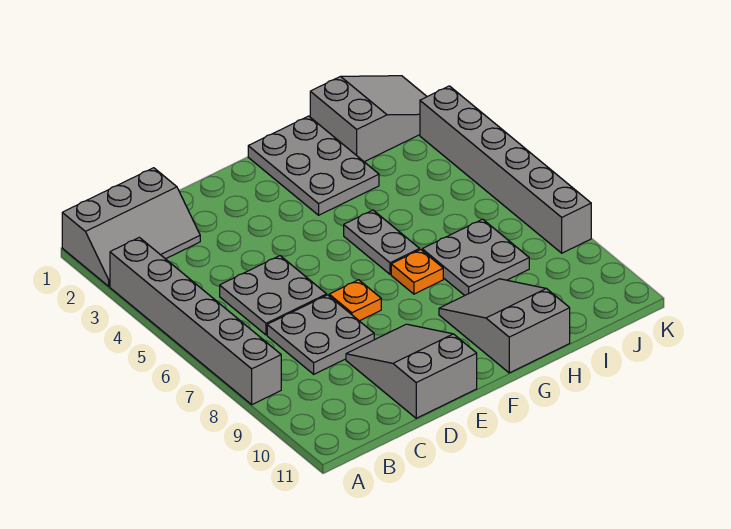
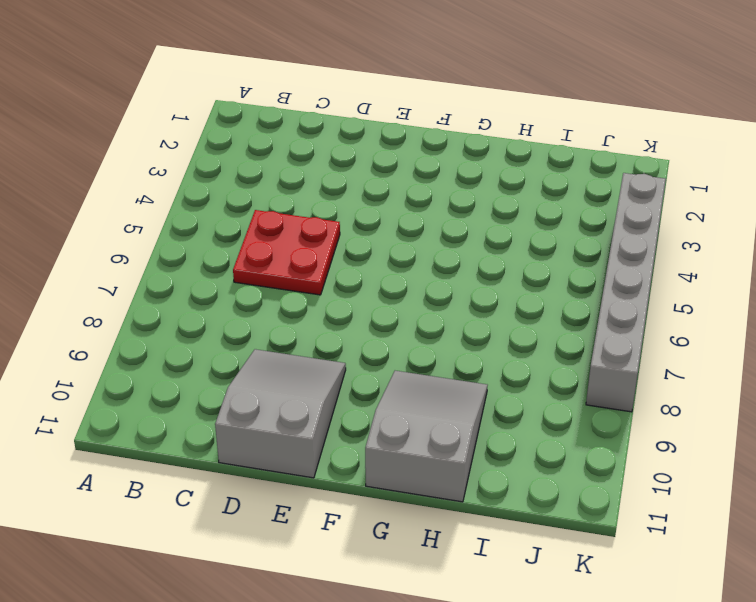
red plate C5:D6 level 1 -> grey plate C5:D6 level 1
none -> grey slope A1:C2 level 1 top 1
none -> grey brick A3:A8 level 1
none -> grey plate C7:D8 level 1

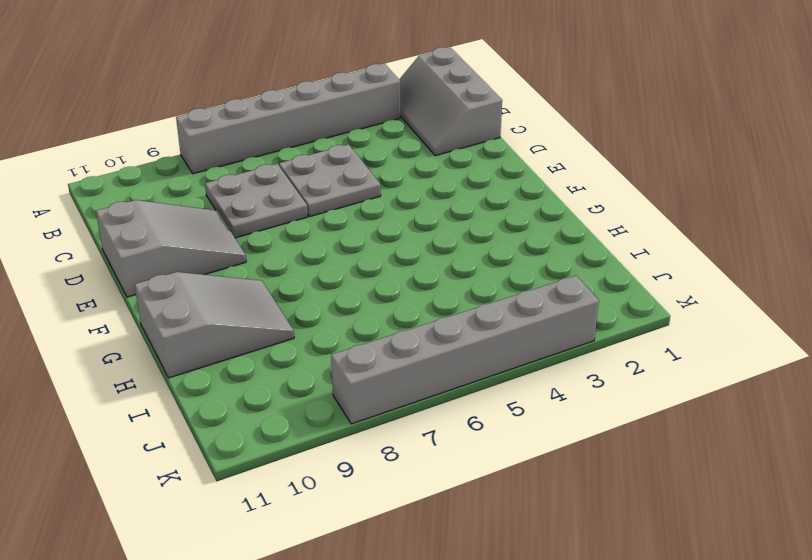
none -> orange plate E7 level 1
none -> grey plate G1:H3 level 1
none -> grey plate G5:G6 level 1

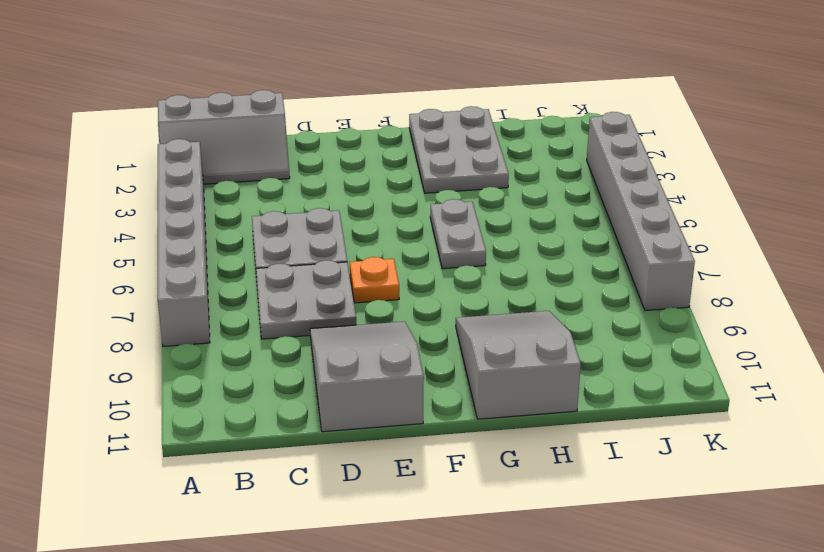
none -> orange plate G7 level 1
none -> grey plate H7:I8 level 1
none -> grey slope I1:K2 level 1 top I

